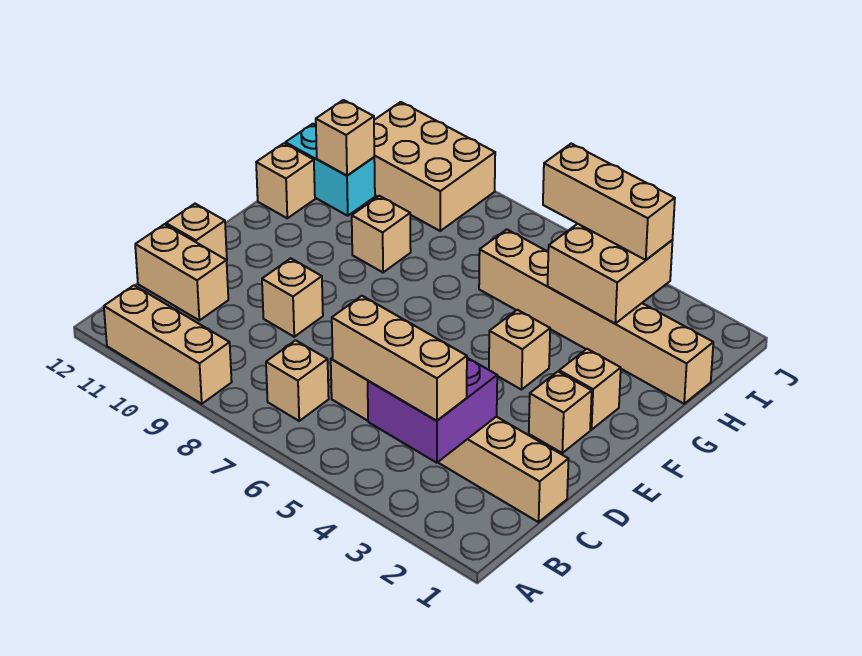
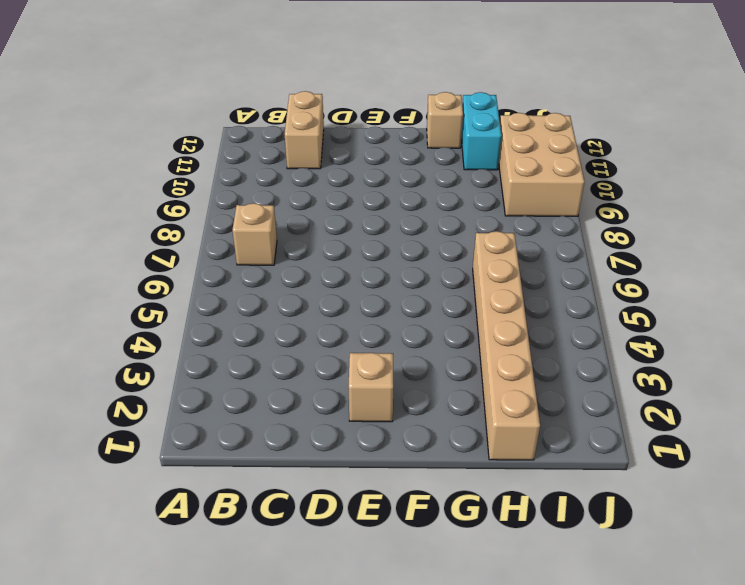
none -> tan brick A9:A11 level 1
none -> tan brick C1:C6 level 1
none -> tan brick D9 level 1

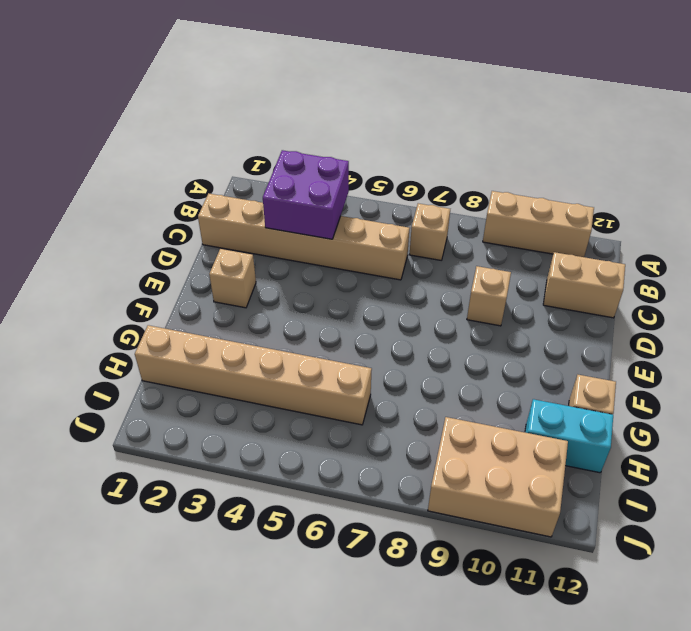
none -> tan brick D12 level 1
none -> tan brick F2 level 1
none -> tan brick F4 level 1

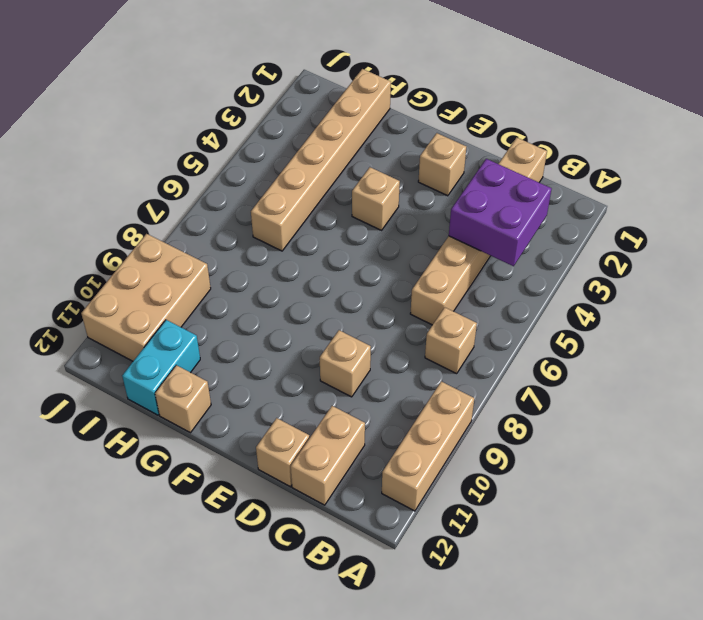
none -> tan brick F2 level 1
none -> tan brick G9 level 1
none -> tan brick H3:I4 level 2

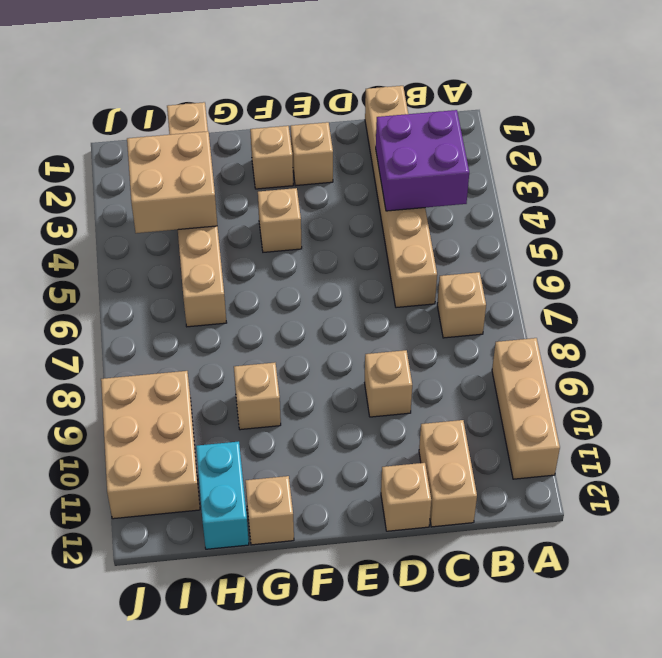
none -> tan brick H11 level 2
none -> tan brick B3:B5 level 3
none -> tan brick I3:I5 level 3

